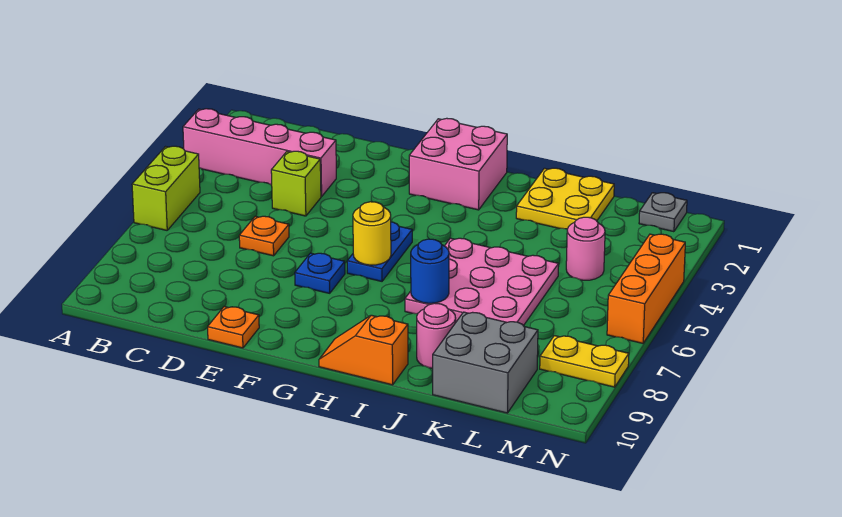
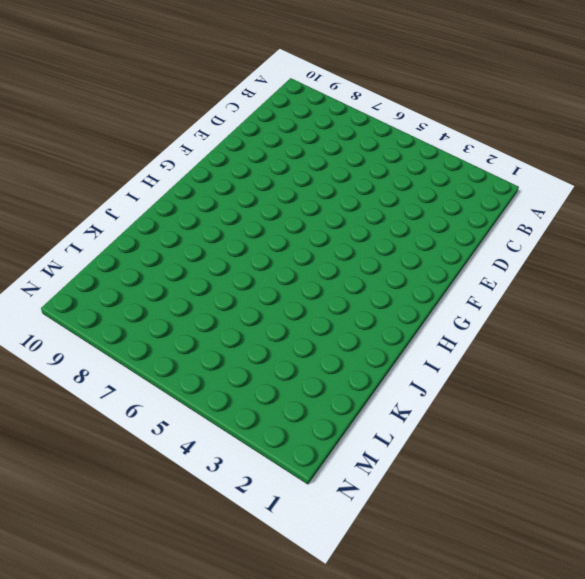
none -> pink brick A3:D3 level 1
none -> lime brick A5:A6 level 1
none -> lime brick D4 level 1

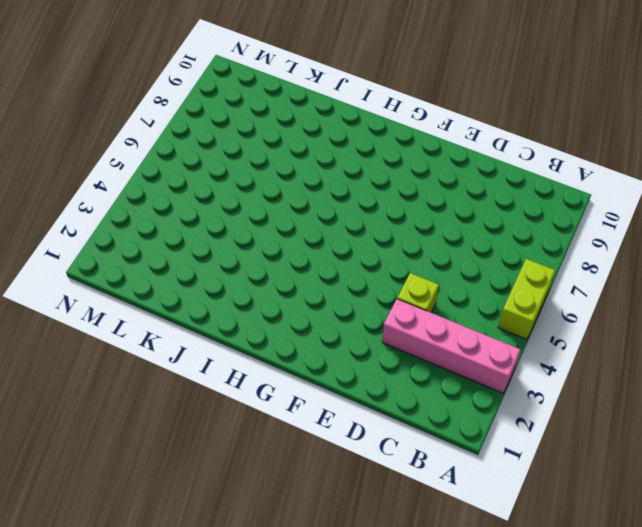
none -> orange plate D6 level 1
none -> orange plate E10 level 1
none -> blue plate F7 level 1

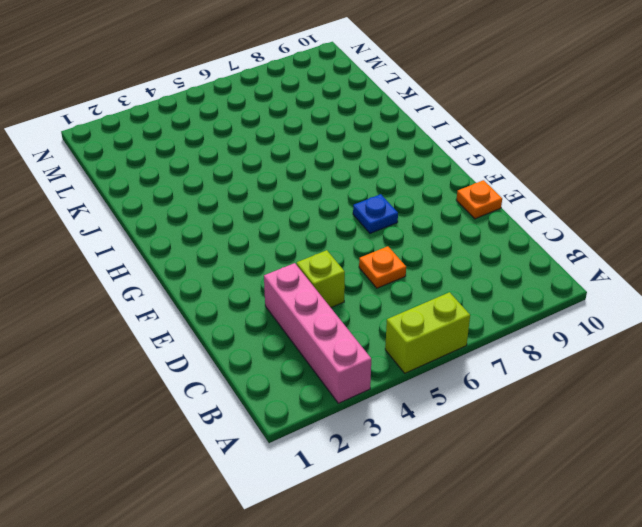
none -> pink brick G1:H2 level 1
none -> blue plate G5:G6 level 1
none -> orange slope H10:I10 level 1 top I

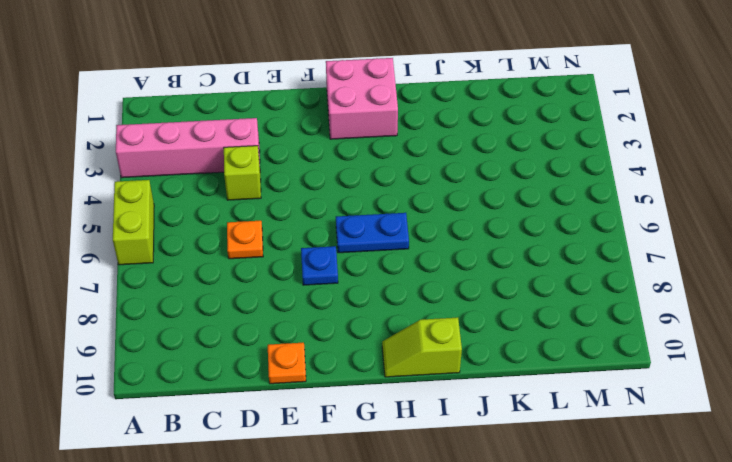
blue plate G6:H6 level 1 -> blue plate G5:G6 level 1
lime slope H10:I10 level 1 top I -> orange slope H10:I10 level 1 top I
none -> pink plate I5:K7 level 1
none -> yellow plate J1:K2 level 1
none -> pink round brick J9 level 1

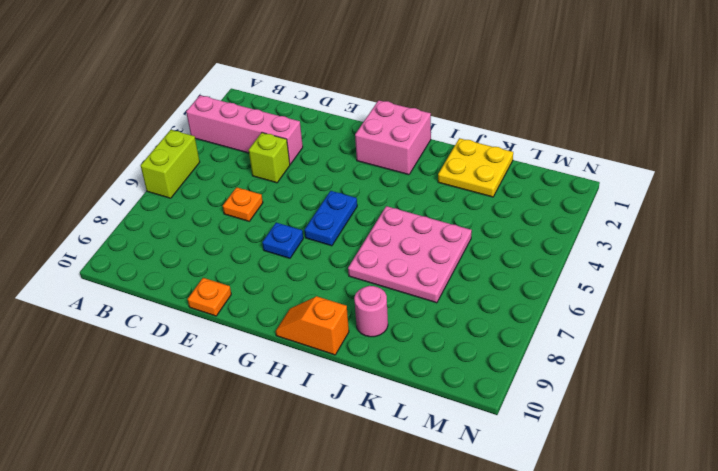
none -> grey brick K9:L10 level 1
none -> pink round brick L4 level 1
none -> grey plate M1 level 1

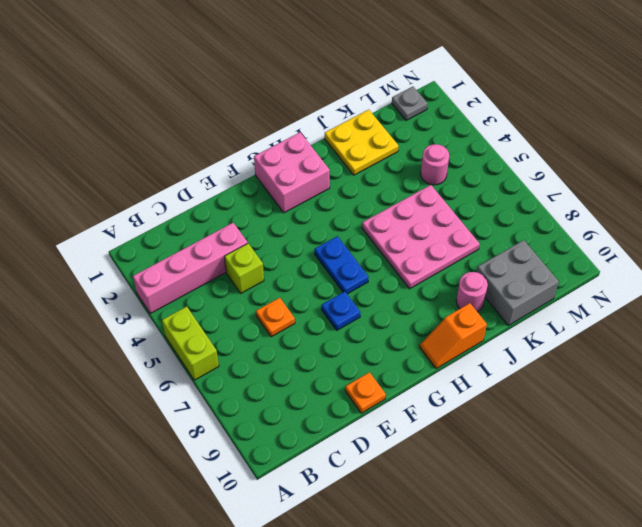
none -> yellow plate M8:N8 level 1
none -> orange brick N4:N6 level 1
none -> yellow round brick G6 level 2

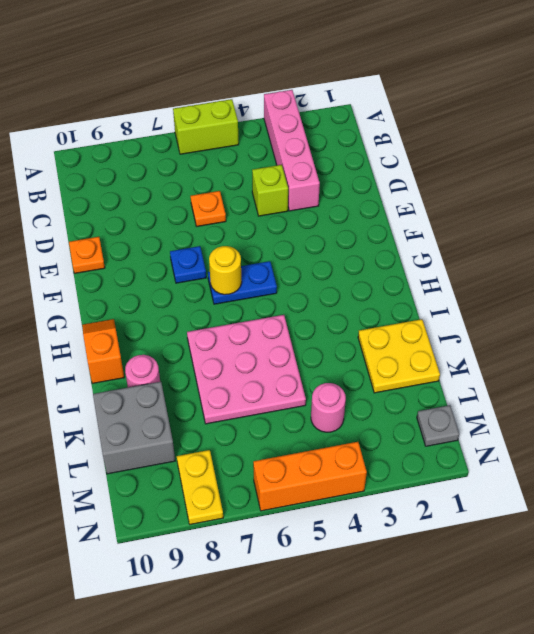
none -> pink brick G1:H2 level 1
none -> blue round brick I7 level 2

